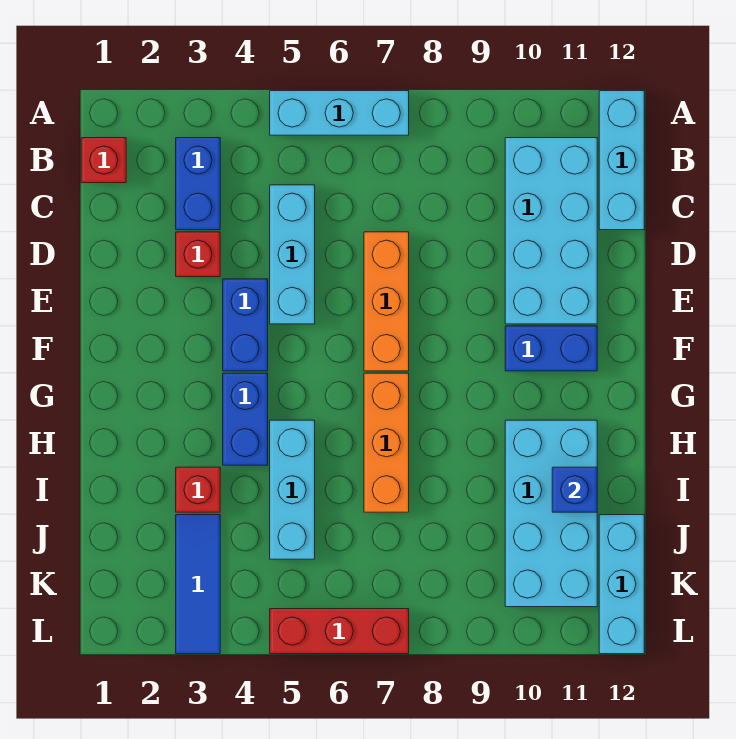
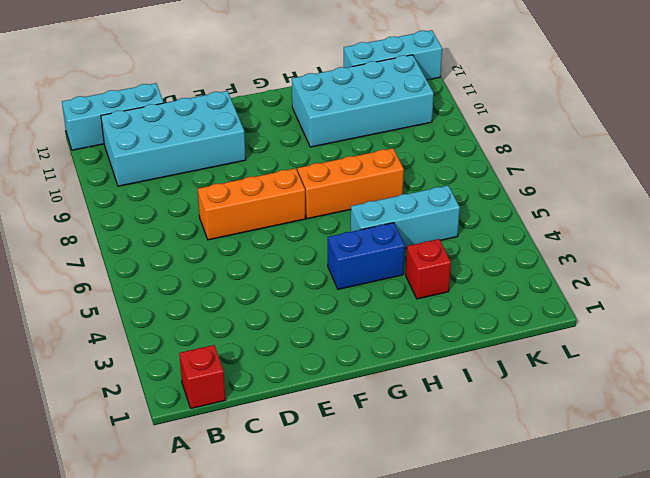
none -> cyan brick A5:A7 level 1
none -> blue brick B3:C3 level 1
none -> cyan brick C5:E5 level 1

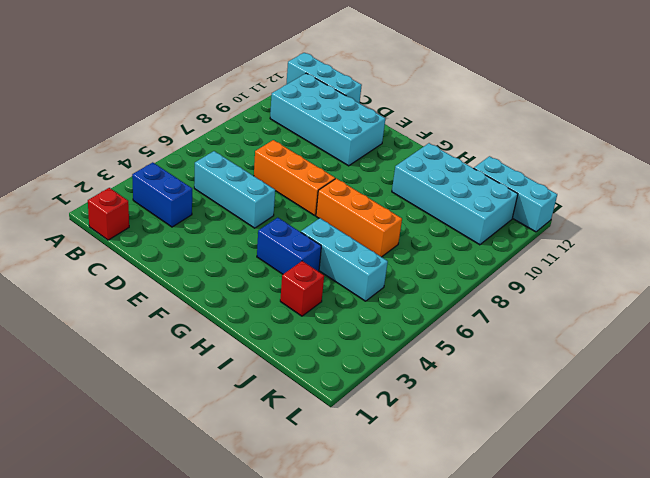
none -> cyan brick A5:A7 level 1
none -> red brick D3 level 1
none -> blue brick E4:F4 level 1

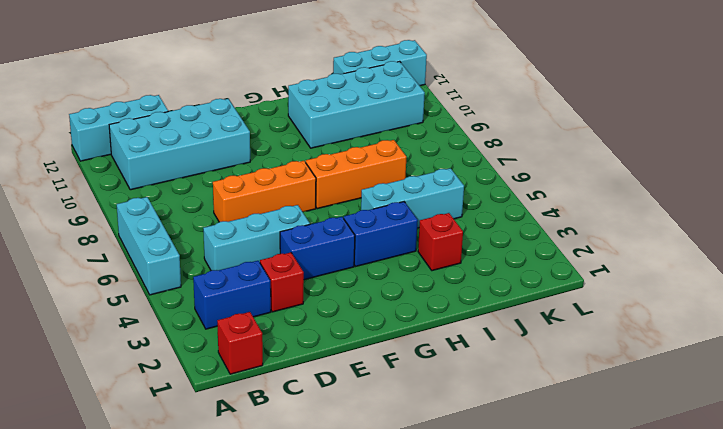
none -> blue brick F10:F11 level 1
none -> blue tile J3:L3 level 1
none -> red brick L5:L7 level 1

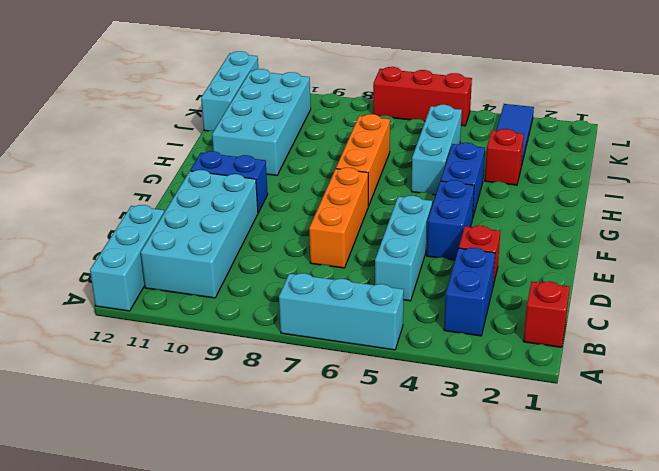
none -> blue brick I11 level 2

